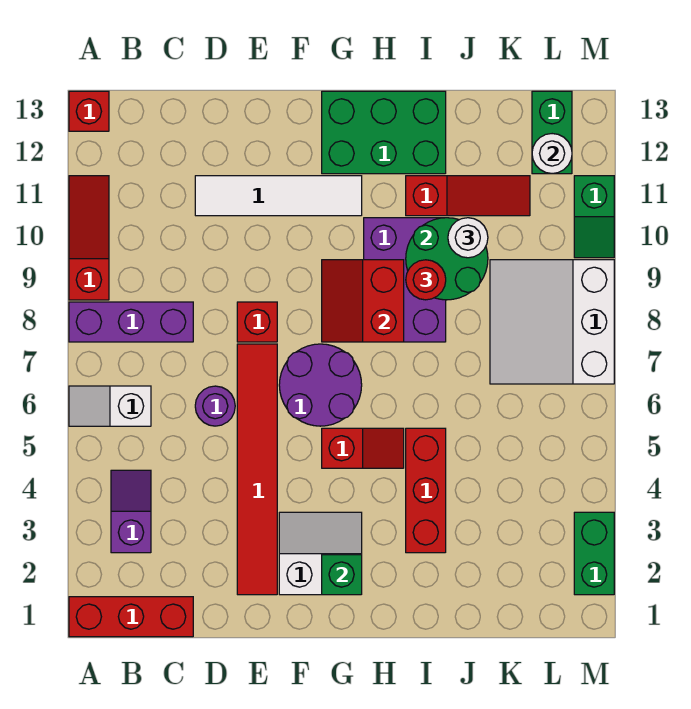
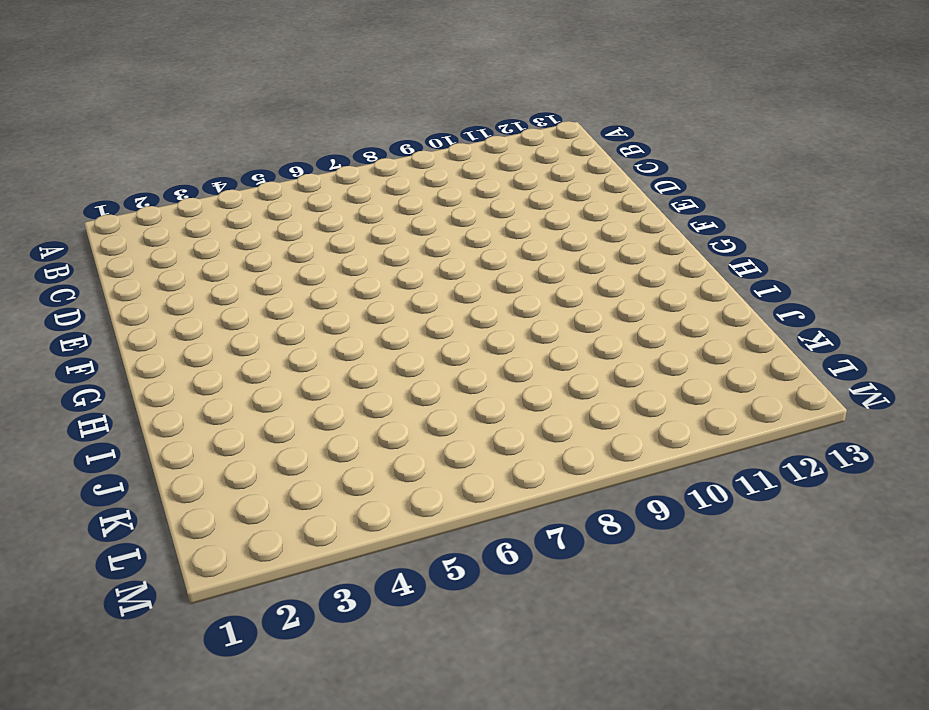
none -> red brick A1:C1 level 1
none -> white slope A6:B6 level 1 top B
none -> purple brick A8:C8 level 1

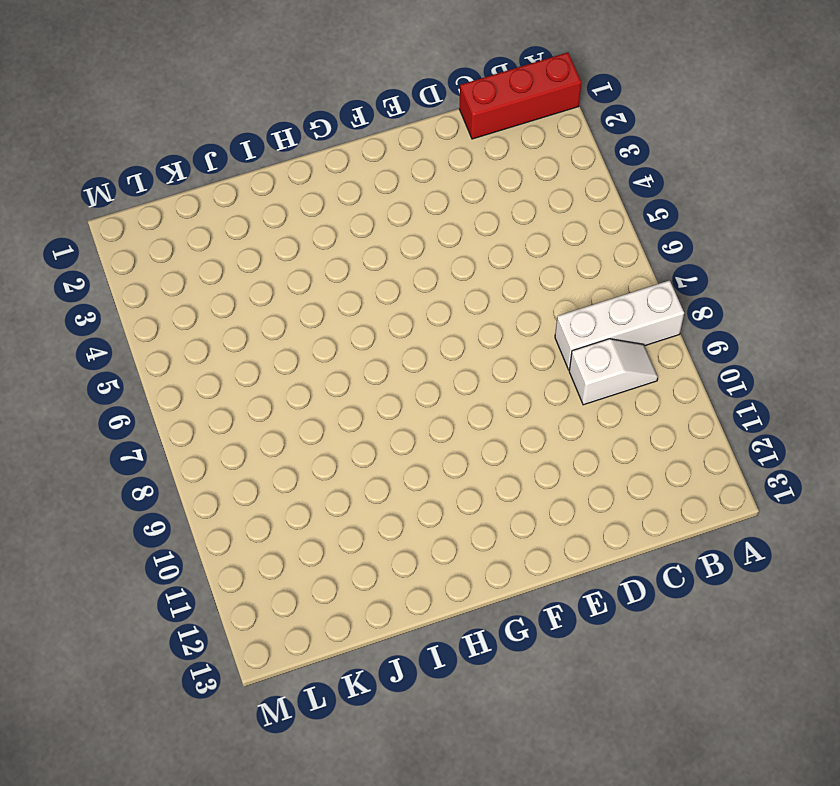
white brick A8:C8 level 1 -> purple brick A8:C8 level 1
white slope B9:C9 level 1 top C -> white slope A6:B6 level 1 top B
none -> red slope A9:A11 level 1 top 9
none -> red brick A13 level 1
none -> purple slope B3:B4 level 1 top 3

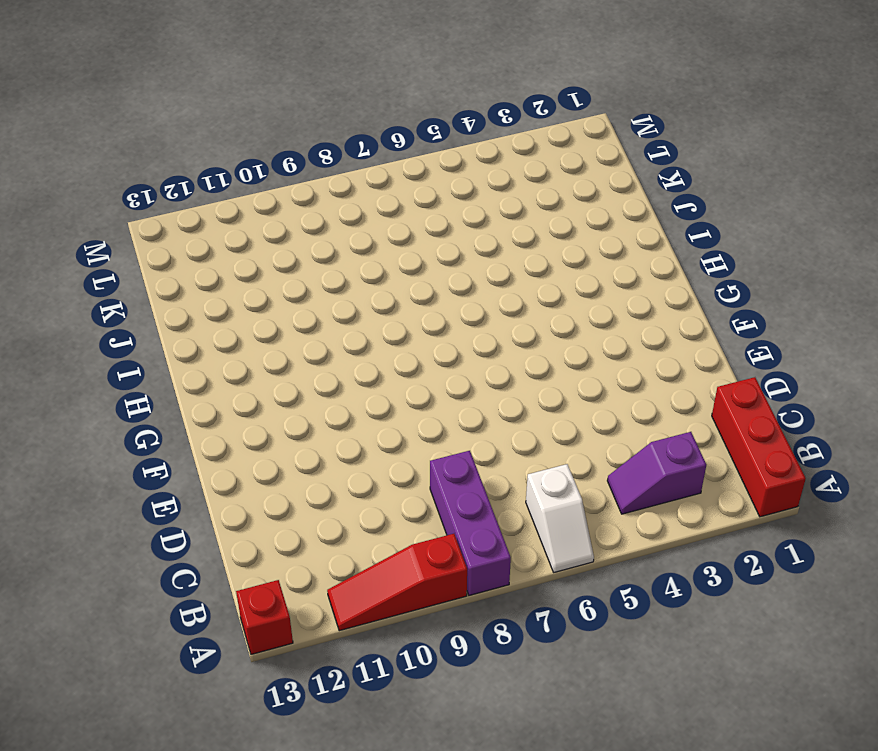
none -> purple round brick D6 level 1
none -> white tile D11:G11 level 1
none -> red tile E2:E7 level 1

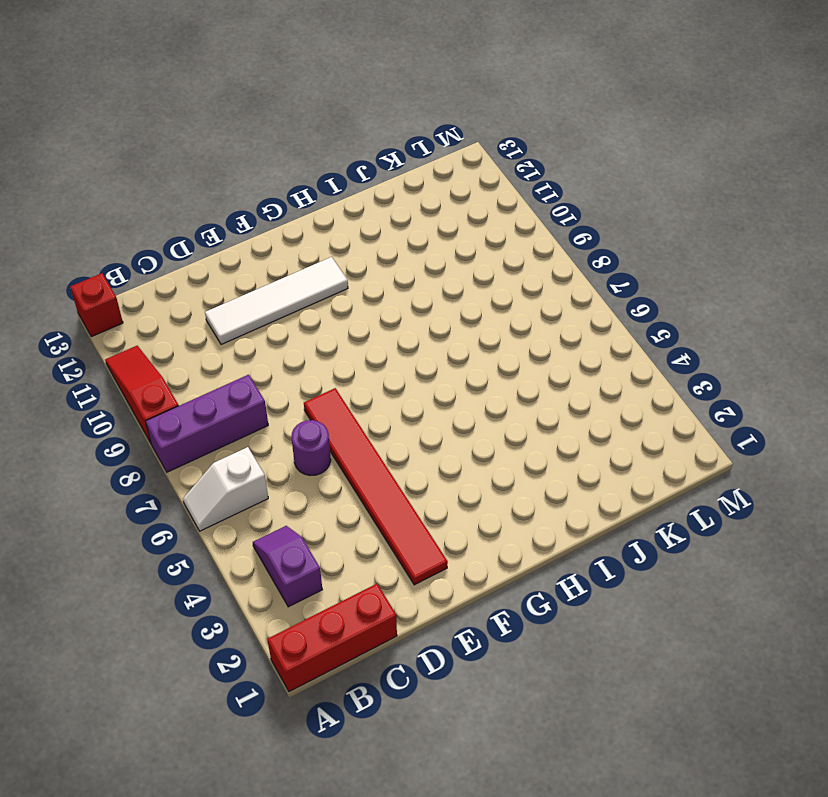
none -> red brick E8 level 1
none -> white slope F2:G3 level 1 top 2
none -> purple round brick F6:G7 level 1

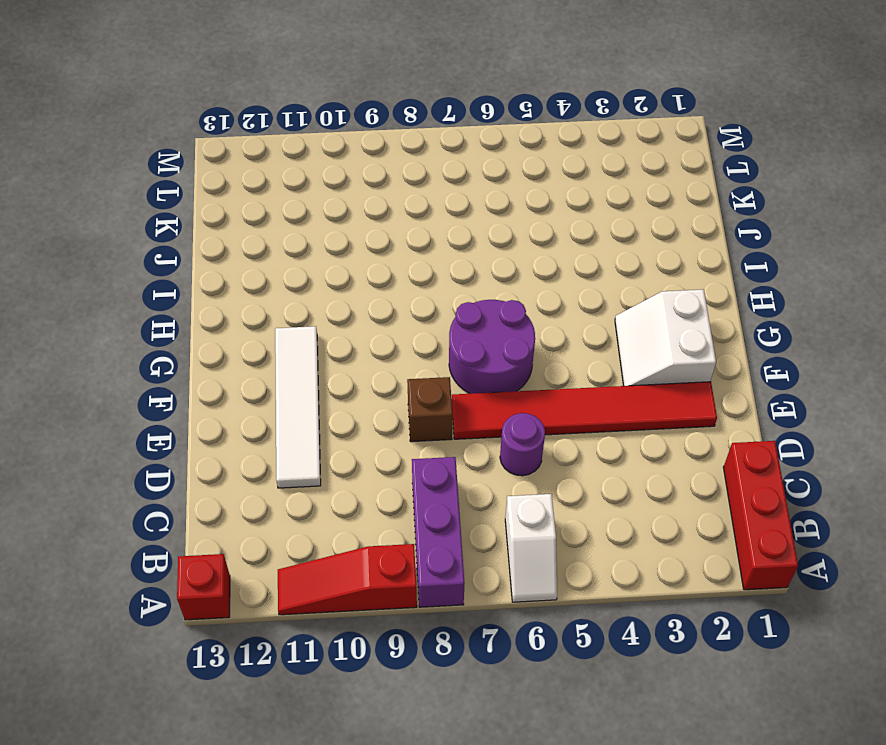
brown brick E8 level 1 -> red brick E8 level 1
none -> purple slope B3:B4 level 1 top 3
none -> red slope G5:H5 level 1 top G
none -> green brick G12:I13 level 1

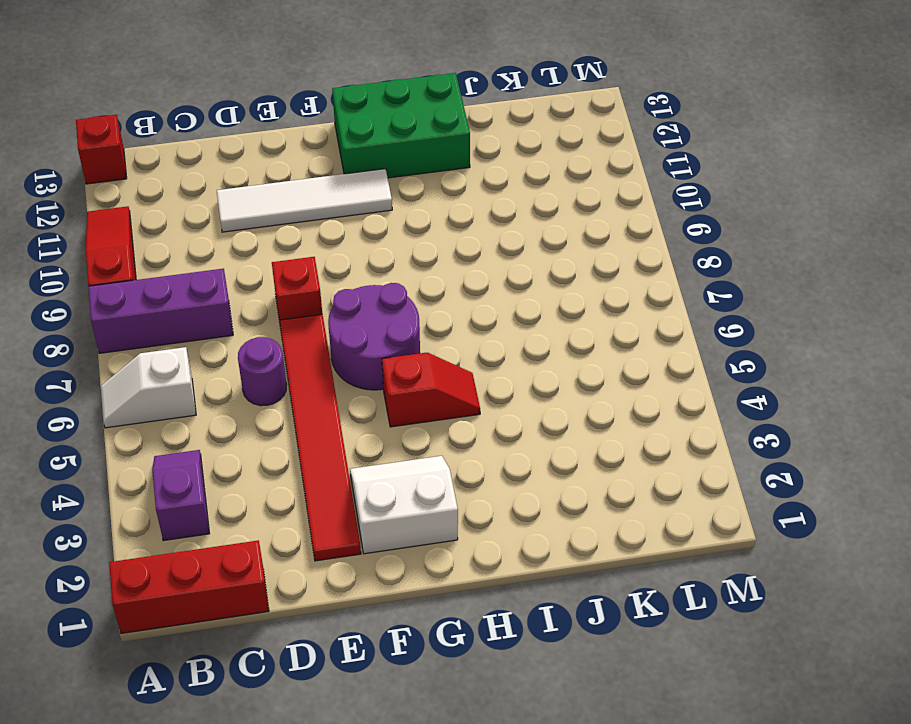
none -> purple brick H8:I10 level 1
none -> red brick I3:I5 level 1
none -> red slope I11:K11 level 1 top I

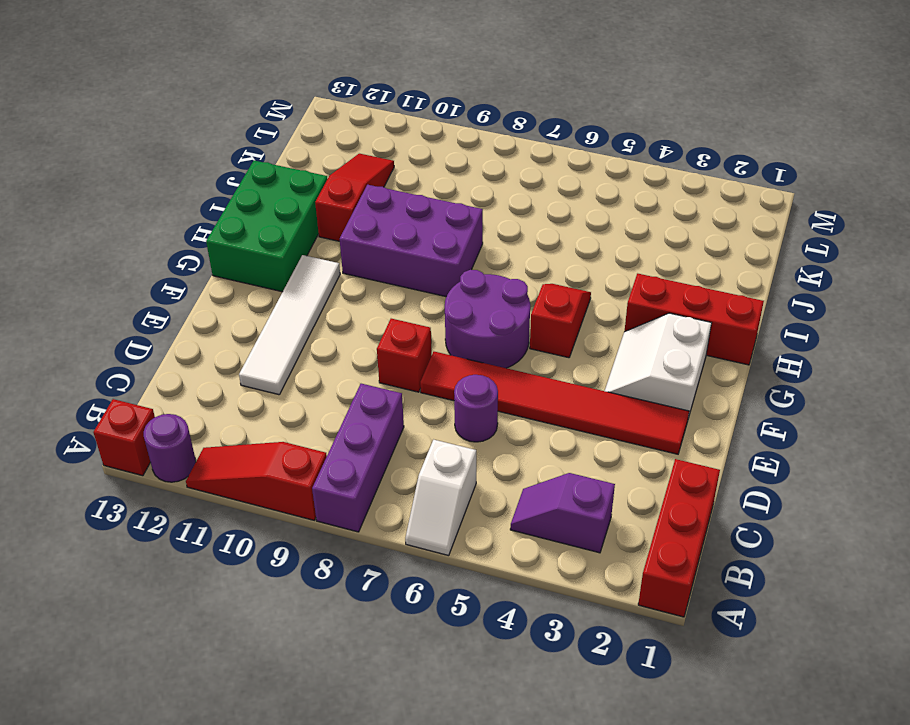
purple round brick A12 level 1 -> none
red brick H1:H3 level 1 -> red brick I3:I5 level 1
none -> white slope K7:M9 level 1 top M
none -> green brick L12:L13 level 1
none -> green brick M2:M3 level 1

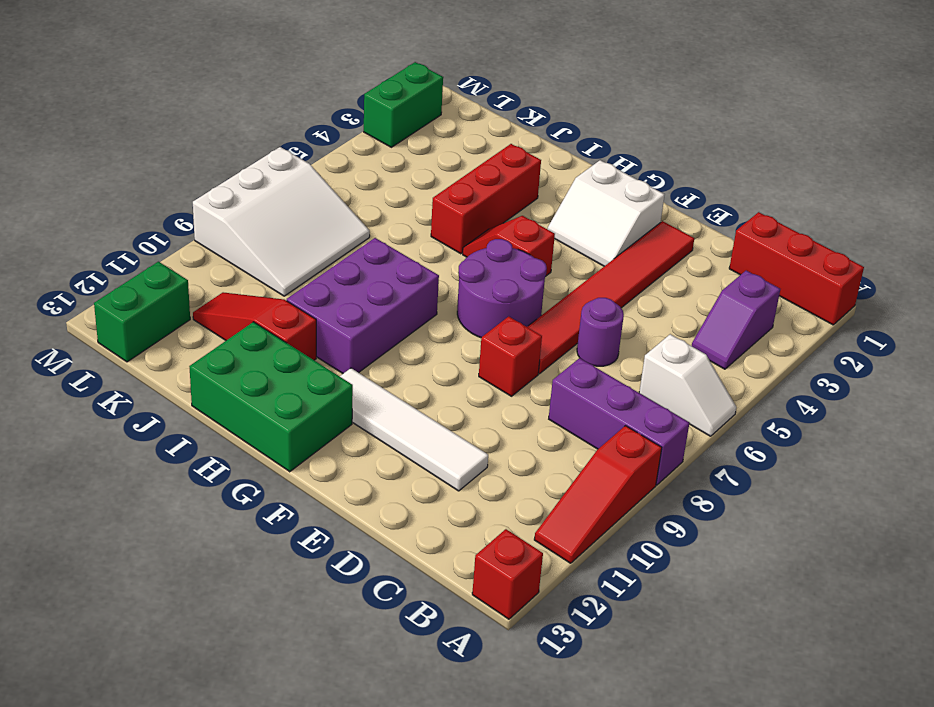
none -> green slope M10:M11 level 1 top 11
none -> green brick G2 level 2
none -> red slope G8:H9 level 2 top H

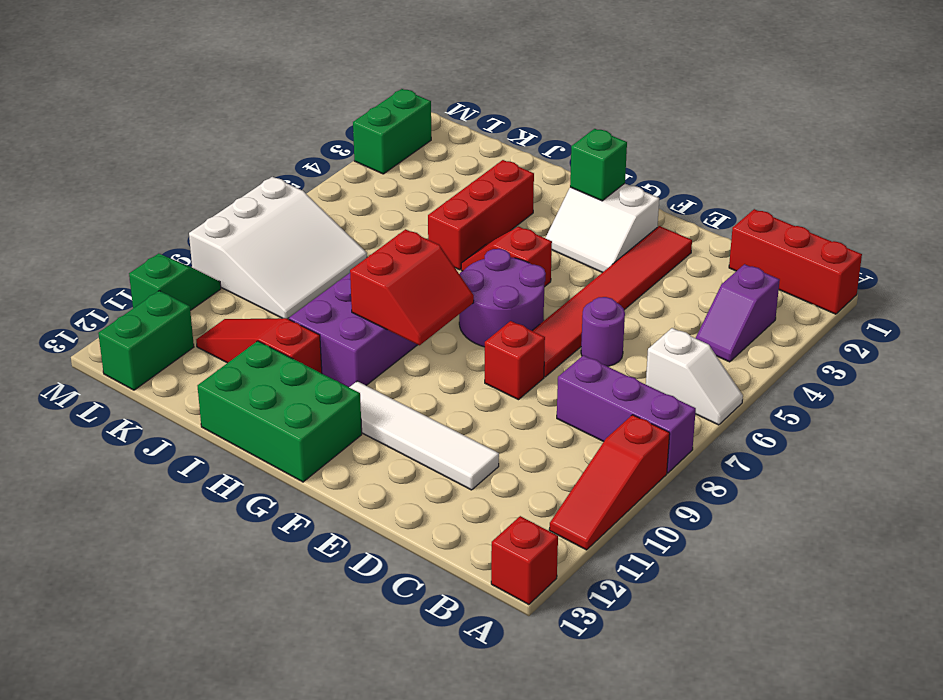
none -> green round brick I9:J10 level 2
none -> white round brick L12 level 2
none -> red round brick I9 level 3

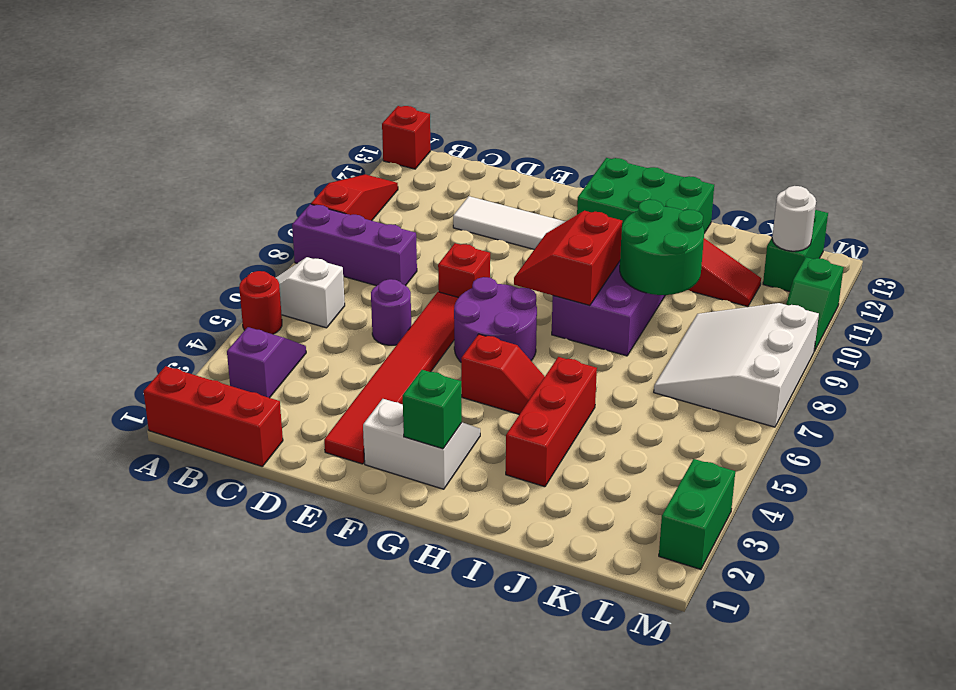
red round brick A5 level 1 -> red round brick I9 level 3
none -> white round brick J10 level 3

